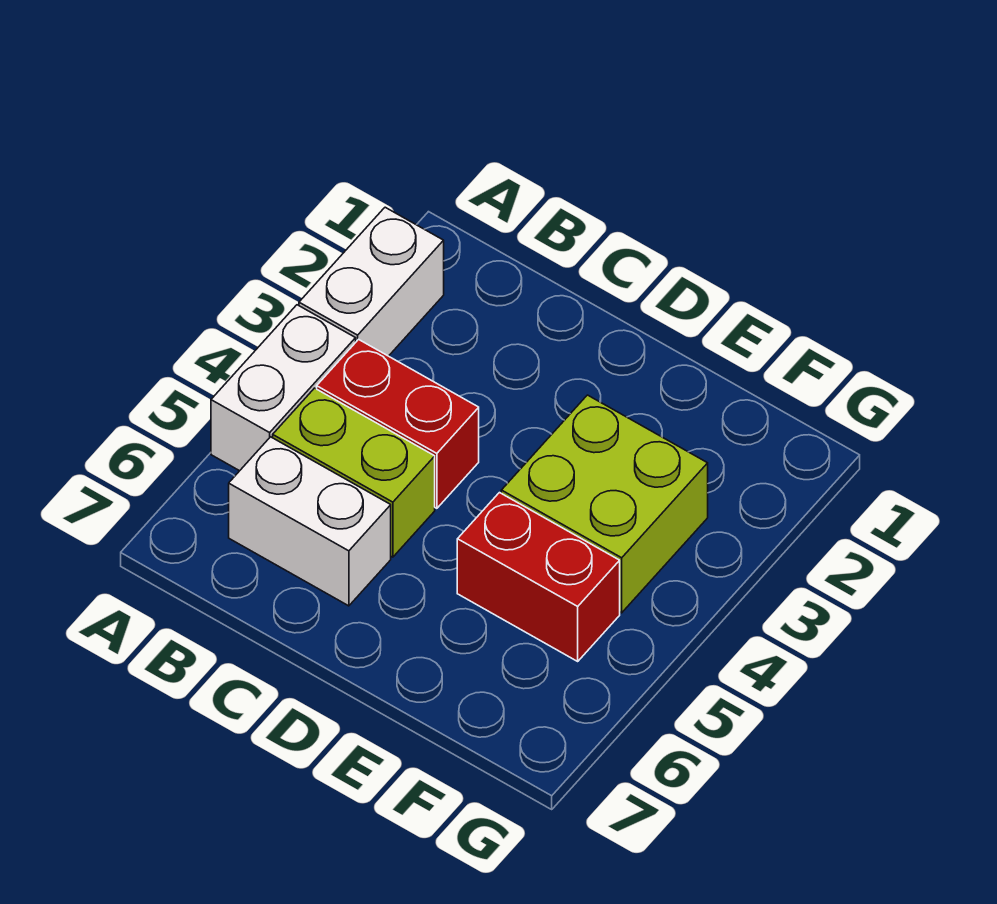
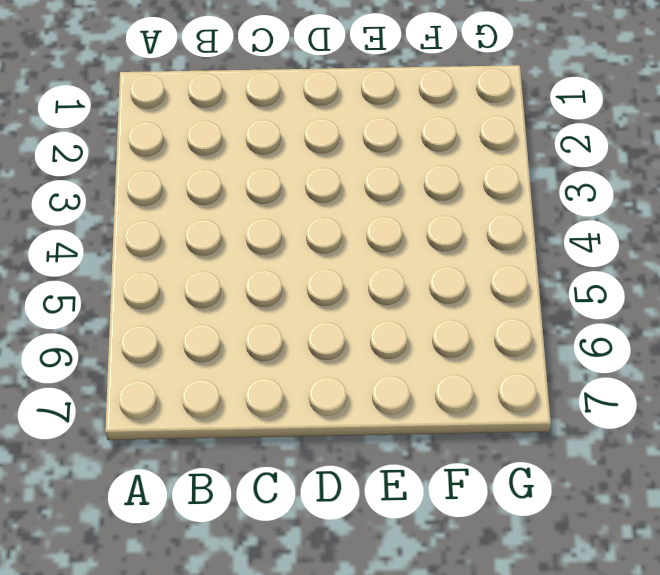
none -> white brick A2:A3 level 1
none -> white brick A4:A5 level 1

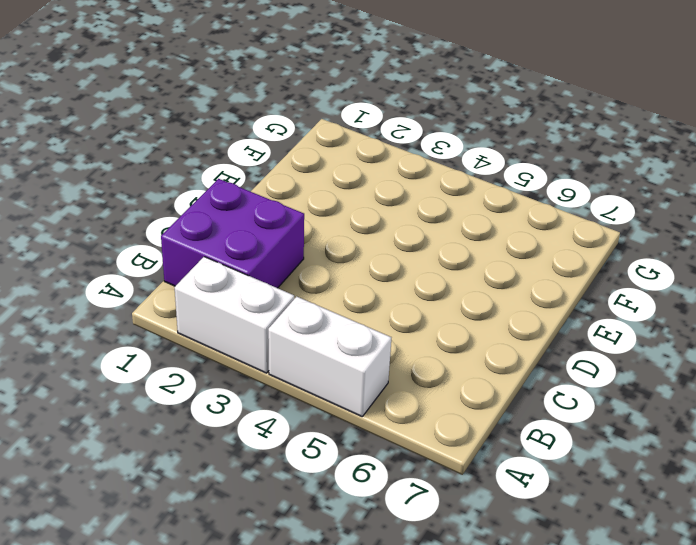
purple brick B1:C2 level 1 -> none
none -> red brick B4:C4 level 1
none -> lime brick B5:C5 level 1

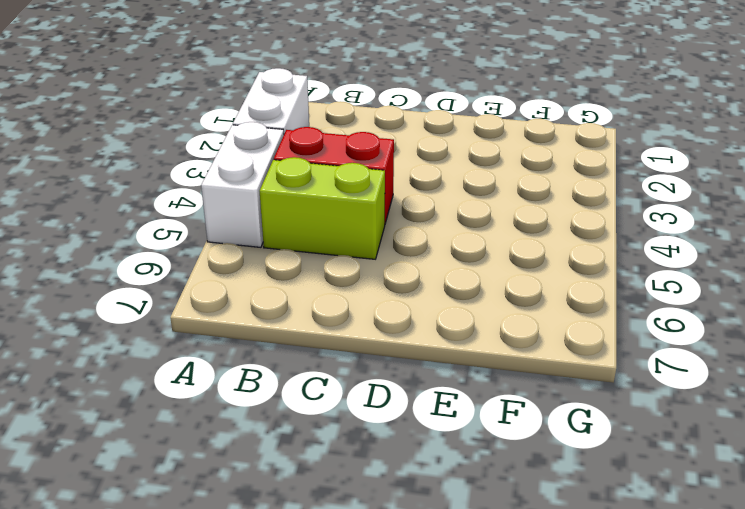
none -> white brick B6:C6 level 1
none -> lime brick E3:F4 level 1

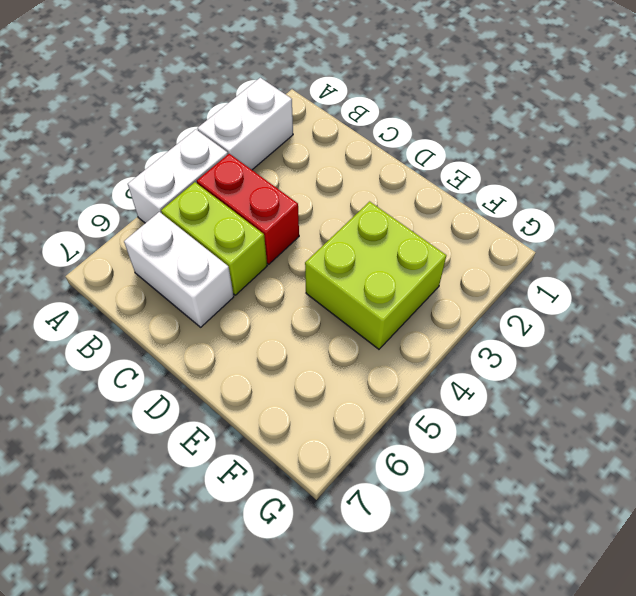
none -> red brick E5:F5 level 1

